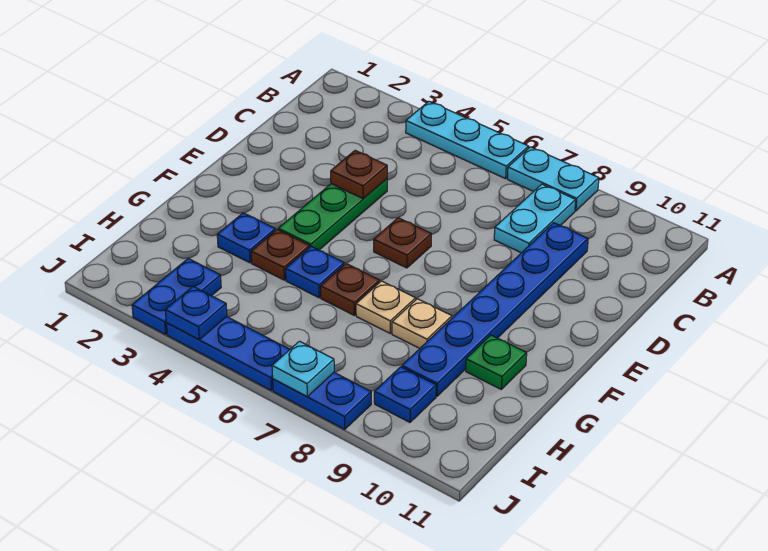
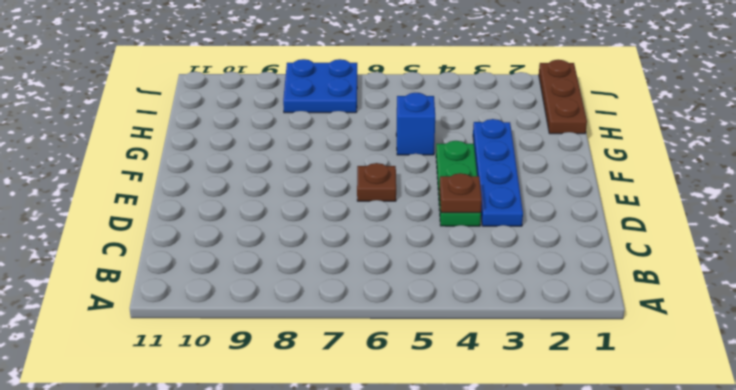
blue plate D3:G3 level 1 -> blue plate G3 level 1
blue brick G5 level 1 -> blue plate G5 level 1
brown plate H1:J1 level 1 -> none
blue plate I7:J8 level 1 -> blue plate J7:J8 level 1
none -> cyan plate A4:A6 level 1
none -> cyan plate A7:A8 level 1
none -> cyan plate B8:C8 level 1

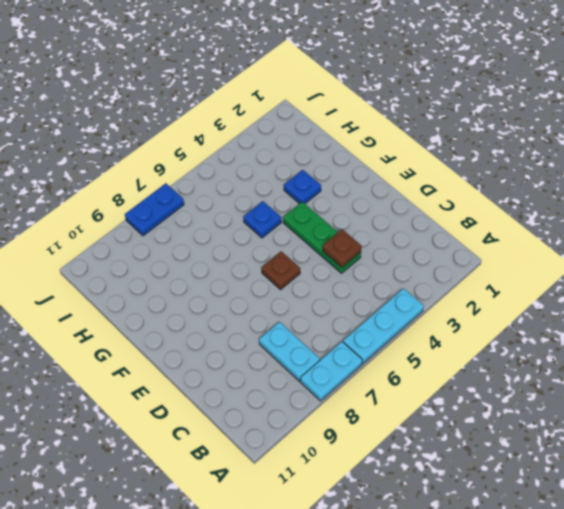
none -> blue plate C9:H9 level 1
none -> brown plate G4 level 1
none -> brown plate G6 level 1

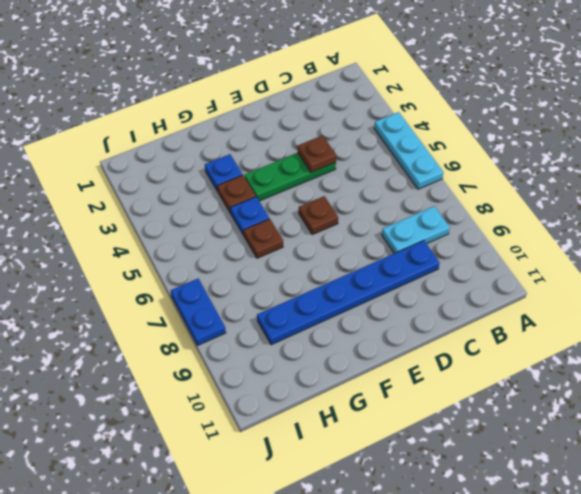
none -> cyan plate A7:A8 level 1
none -> tan plate G7 level 1
none -> tan plate G8 level 1

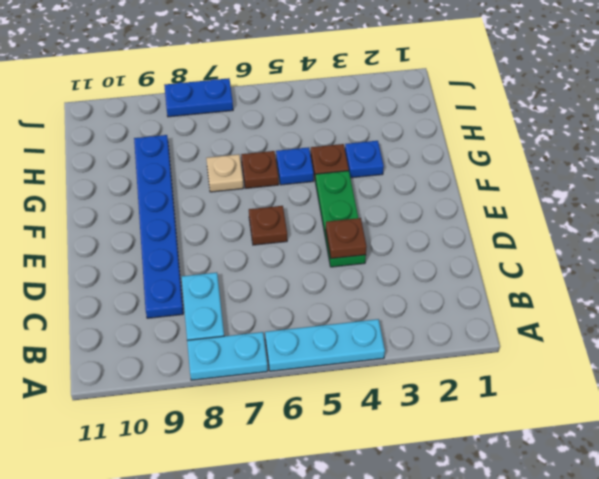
none -> tan plate G8 level 1
none -> green plate G10 level 1
none -> blue plate I3:J3 level 1

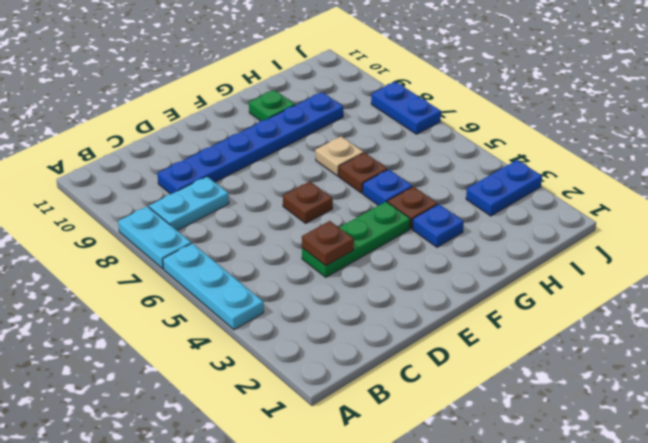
none -> tan plate G8 level 1
none -> blue plate I9 level 1
none -> blue plate J4:J6 level 1

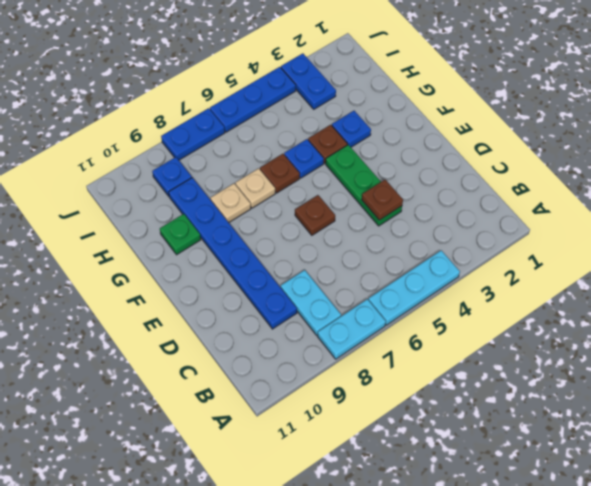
none -> blue plate J4 level 2
none -> cyan plate J7 level 2

